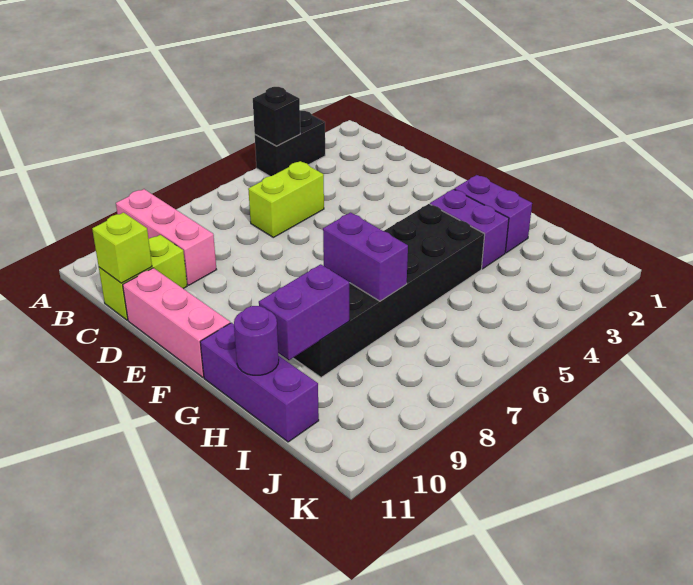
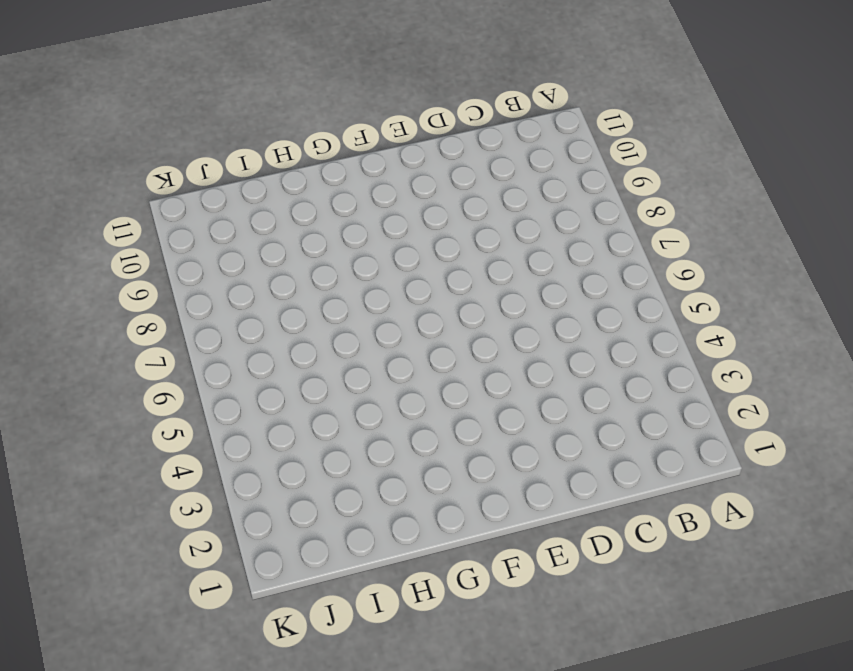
none -> black brick A3:A4 level 1
none -> pink brick A9:C9 level 1
none -> lime brick C5:C6 level 1

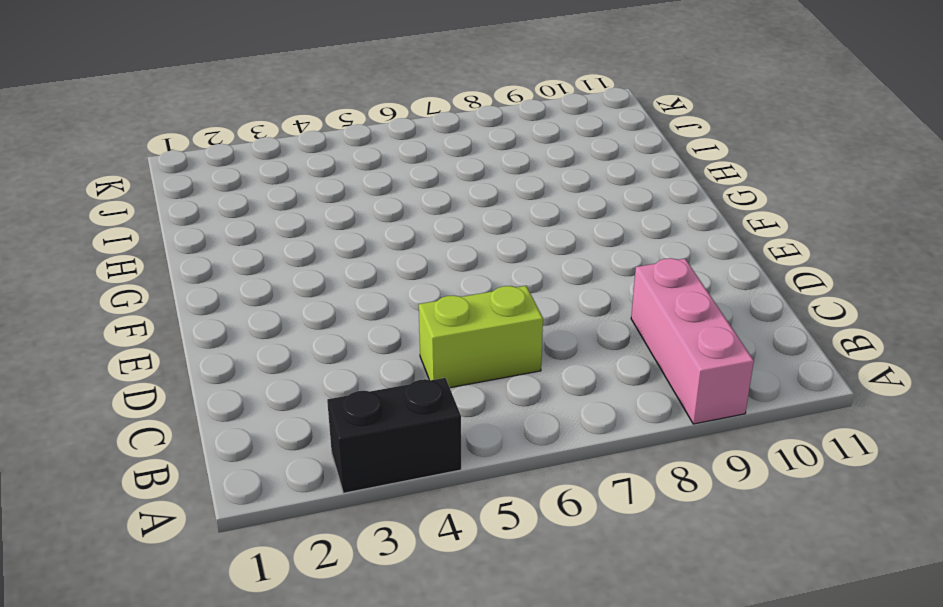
none -> lime brick C10:C11 level 1
none -> pink brick D11:F11 level 1
none -> purple brick G2:H2 level 1

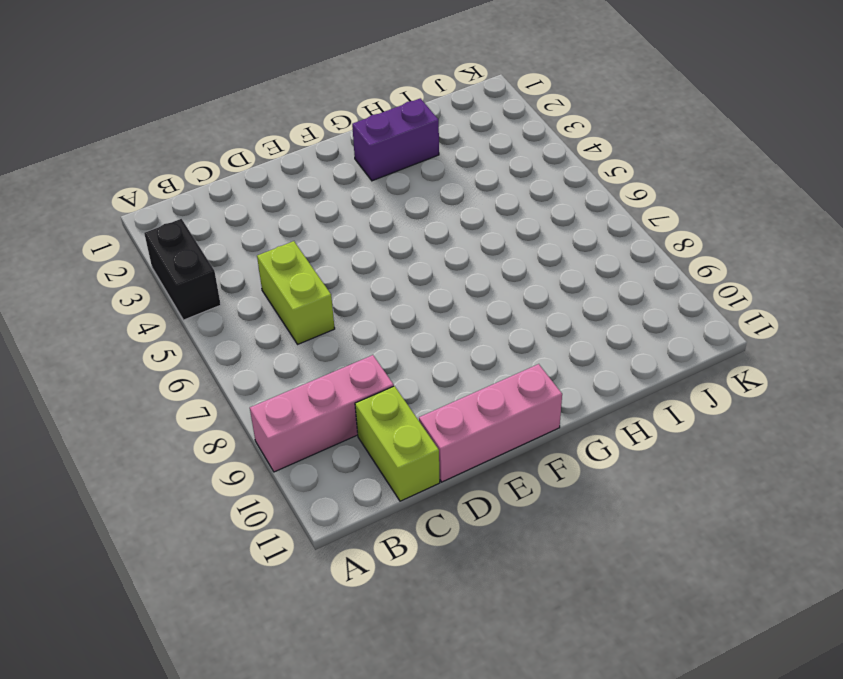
none -> purple brick G3:H3 level 1
none -> black brick G4:H9 level 1
none -> purple brick G11:I11 level 1

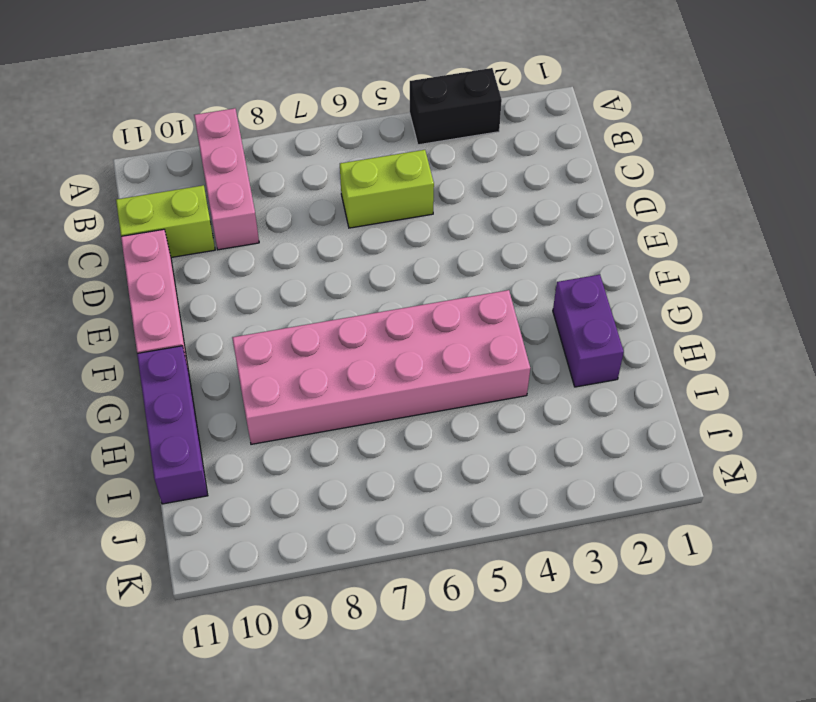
pink brick G4:H9 level 1 -> black brick G4:H9 level 1
none -> purple brick G3:H3 level 1
none -> black brick A4 level 2
none -> lime brick C11 level 2

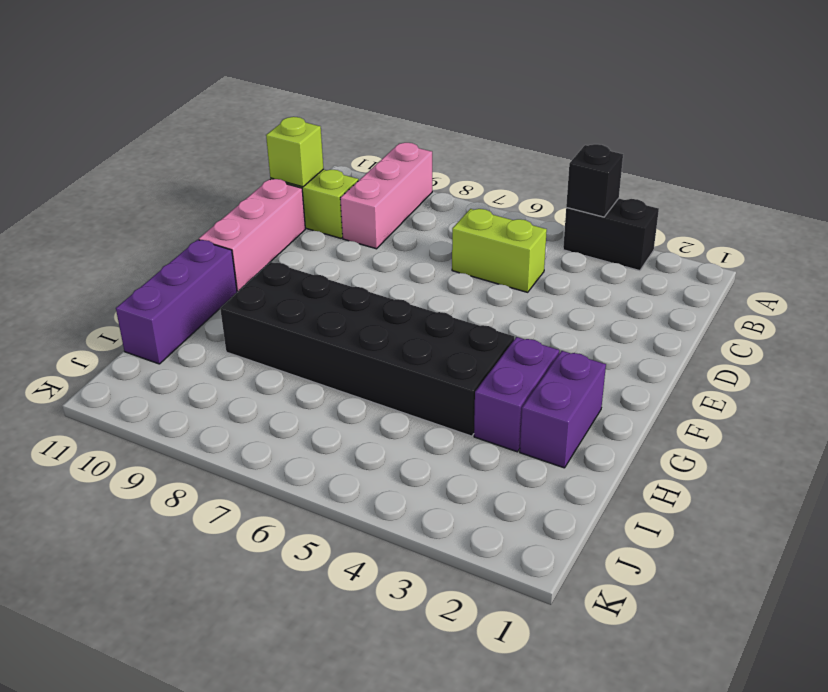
none -> purple brick G7:H7 level 2
none -> purple brick H9:H10 level 2
none -> purple round brick H11 level 2

